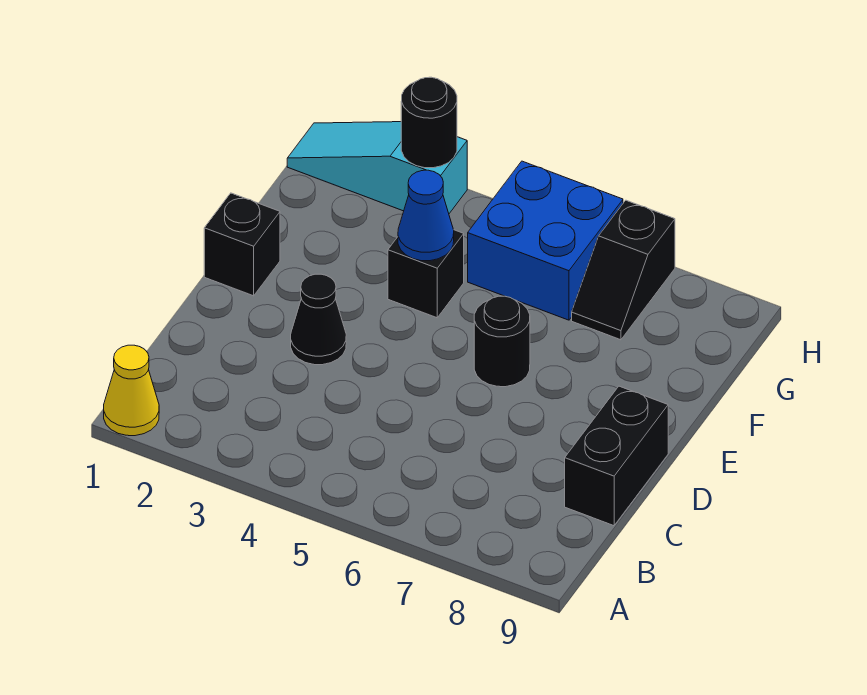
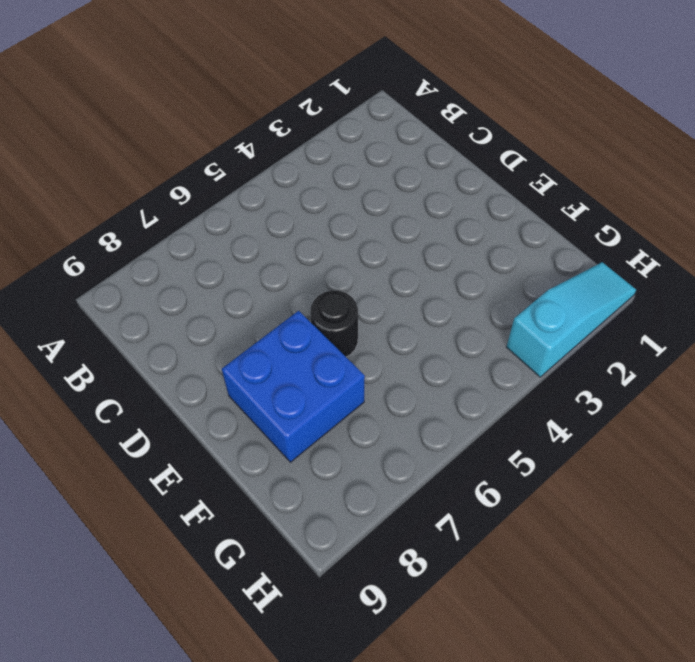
blue brick E7:F8 level 1 -> blue brick G5:H6 level 1
none -> yellow cone A1 level 1
none -> black brick C9:D9 level 1

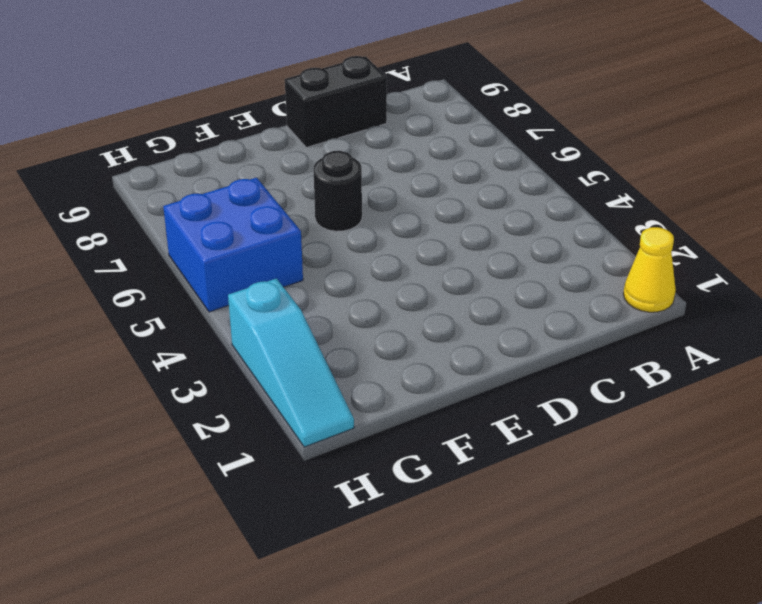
none -> black cone D3 level 1
none -> black brick E1 level 1

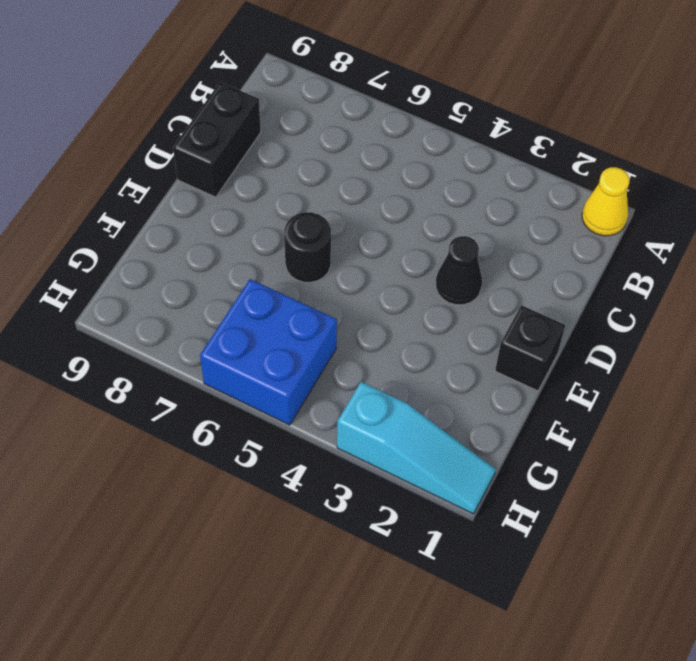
none -> black brick F4 level 1
none -> black slope G7:H7 level 1 top H

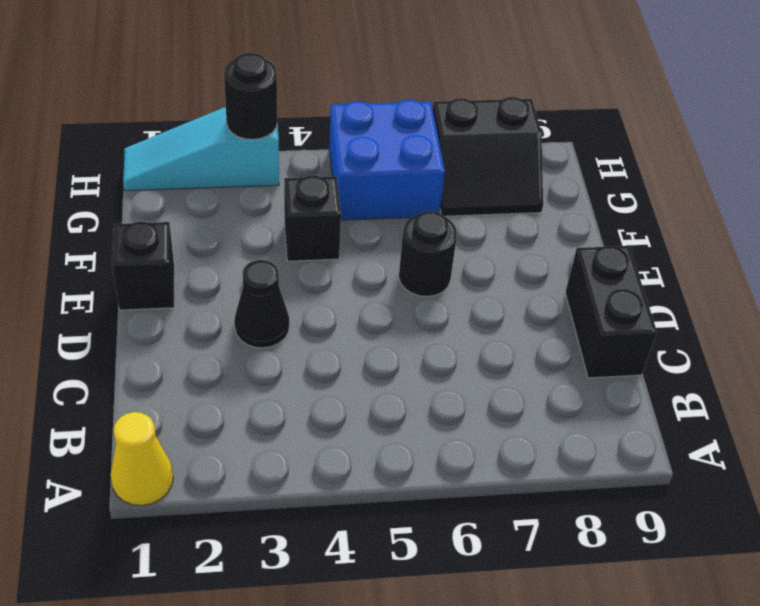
black slope G7:H8 level 1 top H -> black slope G7:H7 level 1 top H
none -> blue cone F4 level 2

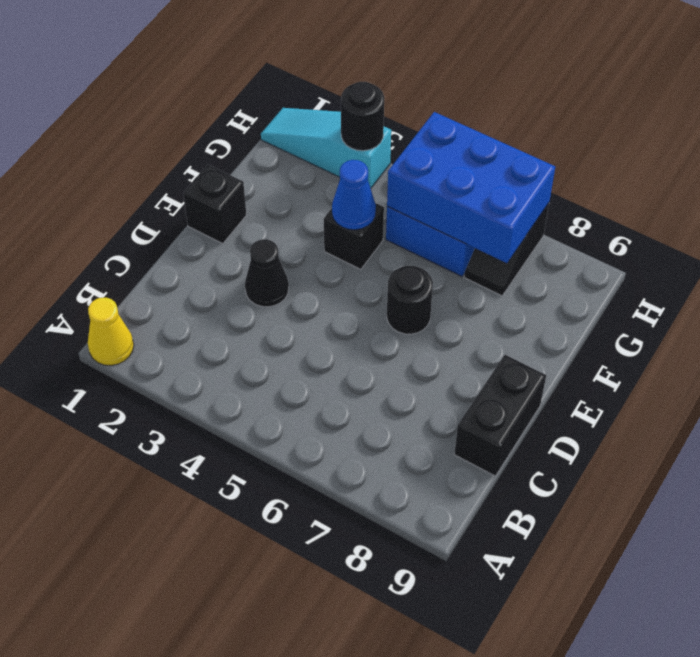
blue brick G5:H7 level 2 -> none

